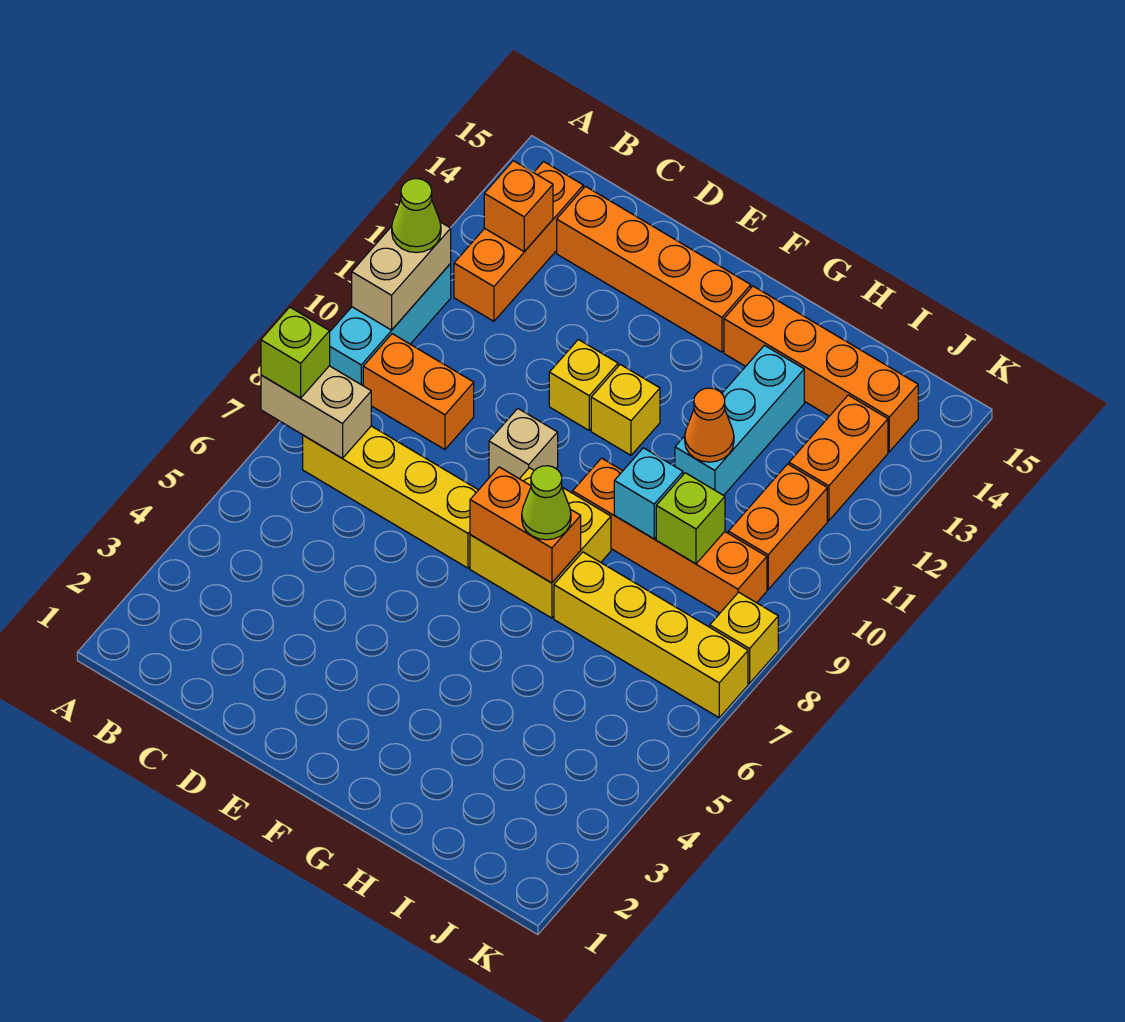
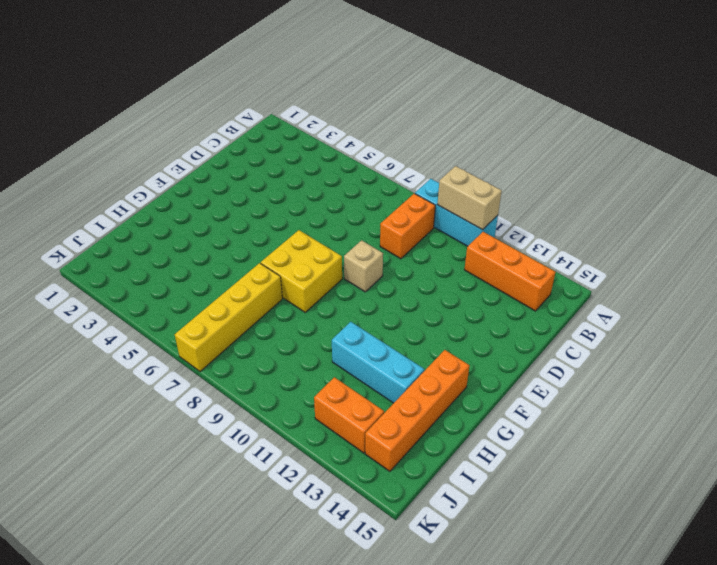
none -> yellow brick B7:E7 level 1
none -> orange brick C14:F14 level 1
none -> yellow brick E11 level 1

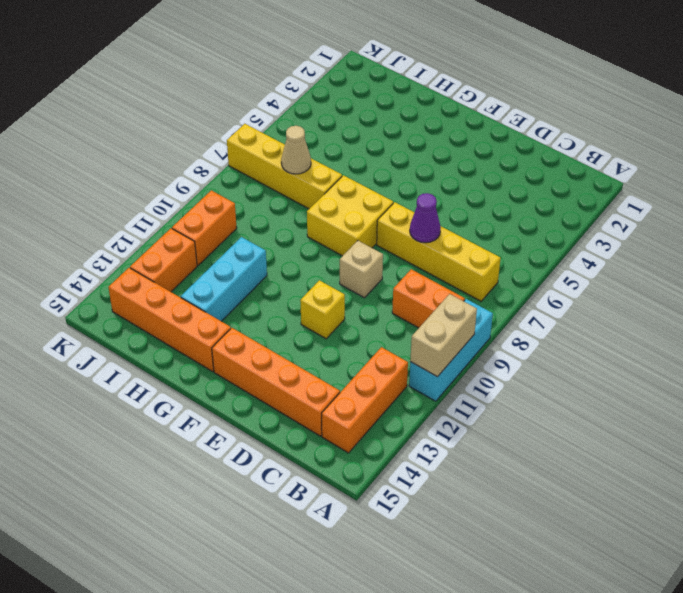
purple cone D7 level 2 -> none
tan cone I7 level 2 -> none
none -> yellow brick F11 level 1
none -> orange brick G9:J9 level 1
none -> yellow brick K8 level 1

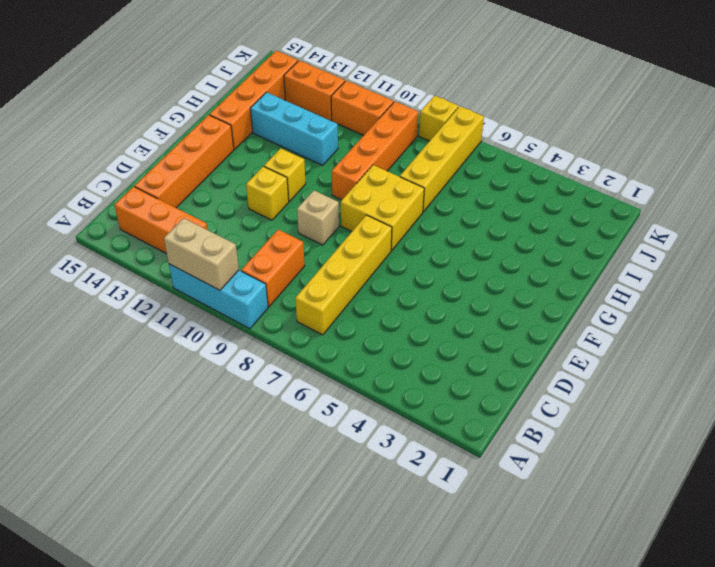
none -> tan brick A7:B7 level 2
none -> orange brick B13 level 2
none -> orange brick F7:G7 level 2

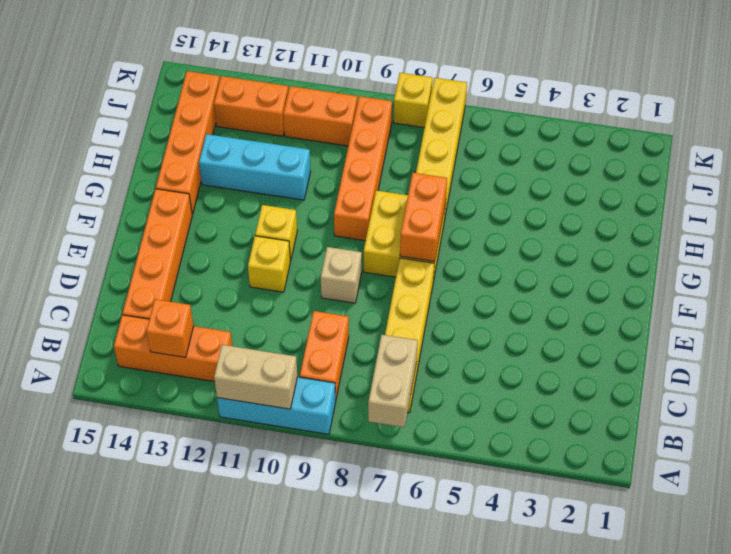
none -> cyan brick H9 level 2
none -> orange cone H11 level 2
none -> lime brick I9 level 2

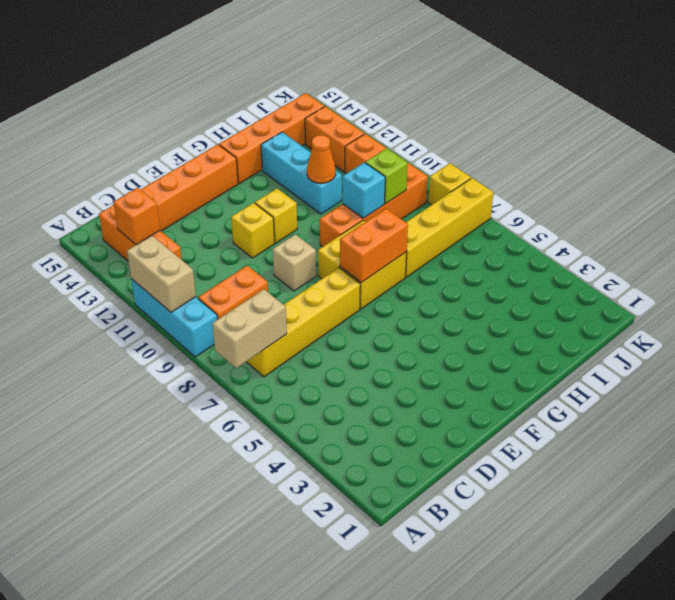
none -> lime brick A7 level 3
none -> lime cone A11 level 3
none -> lime cone G7 level 3

